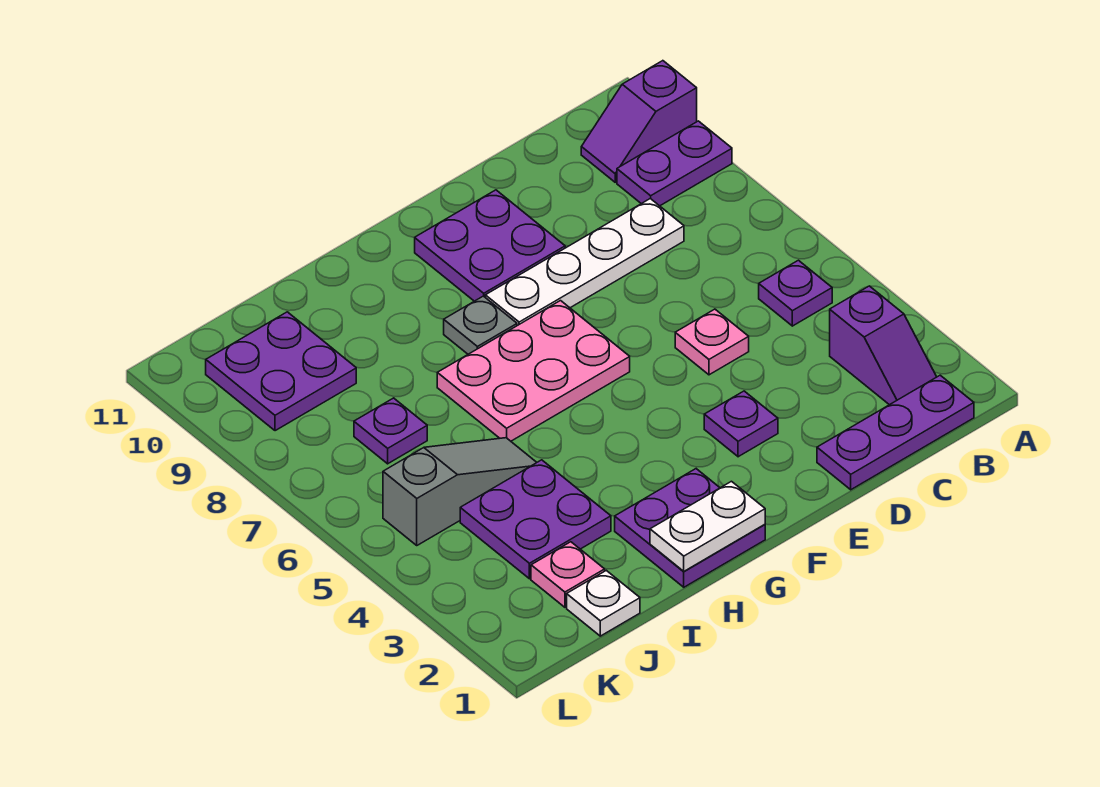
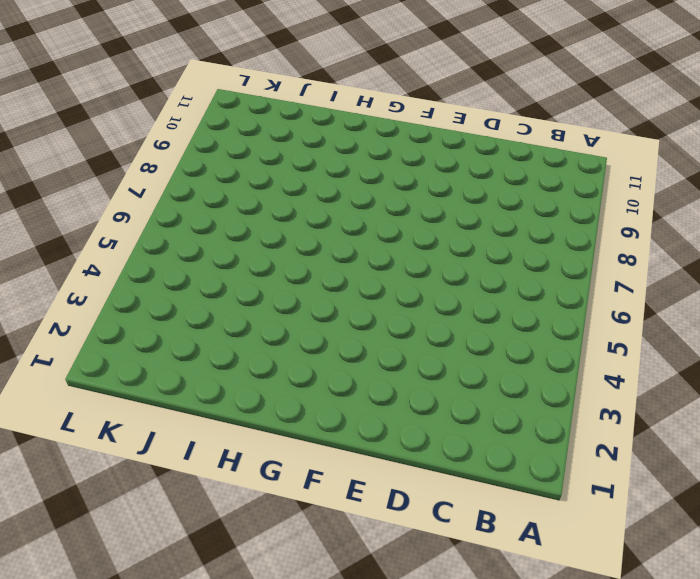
none -> purple plate A9:B9 level 1
none -> purple slope A10:B10 level 1 top A
none -> purple plate B1:D1 level 1

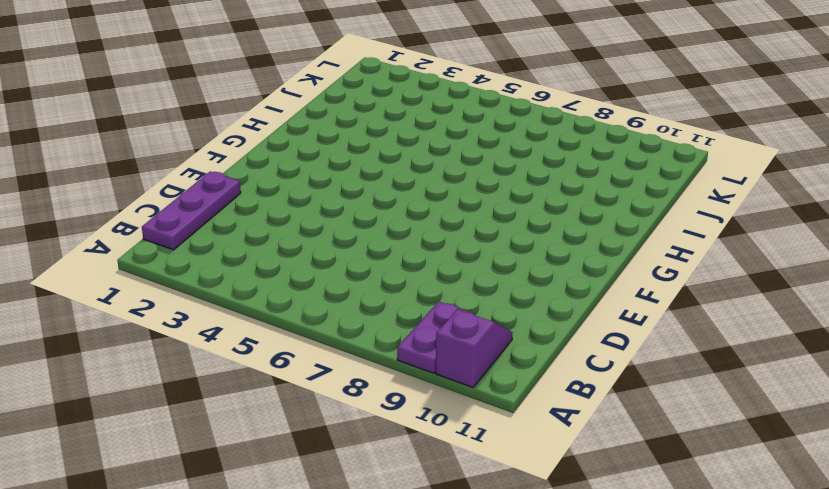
none -> purple slope B2:B3 level 1 top 3
none -> purple plate B5 level 1
none -> white plate C8:F8 level 1

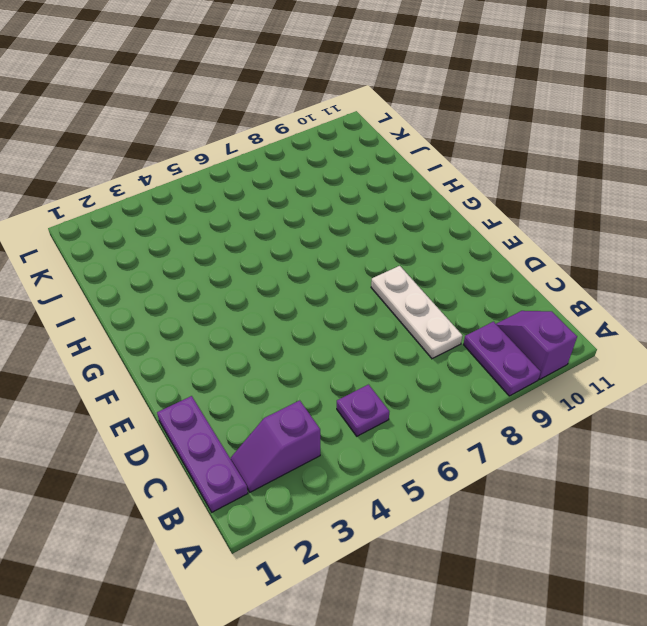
white plate C8:E8 level 1 -> white plate C8:F8 level 1
none -> pink plate D5 level 1
none -> purple plate E3 level 1
none -> purple plate E9:F10 level 1

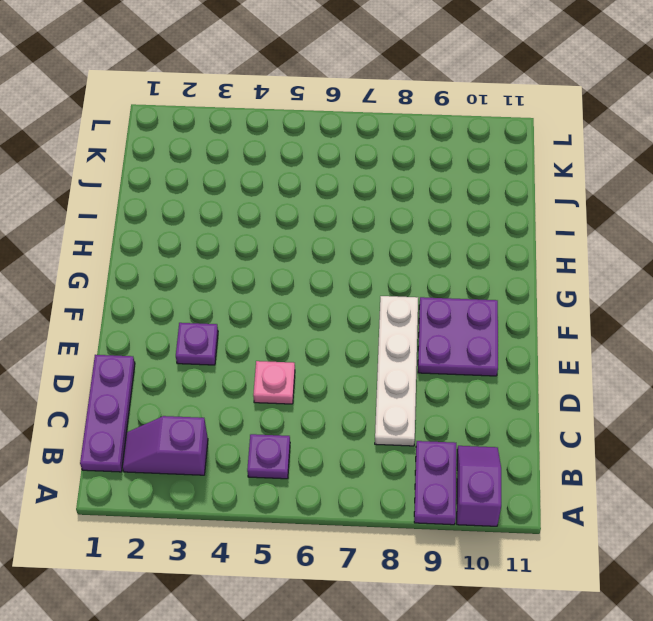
none -> pink plate F6:H7 level 1
none -> purple plate G1:H2 level 1
none -> grey plate G8 level 1

